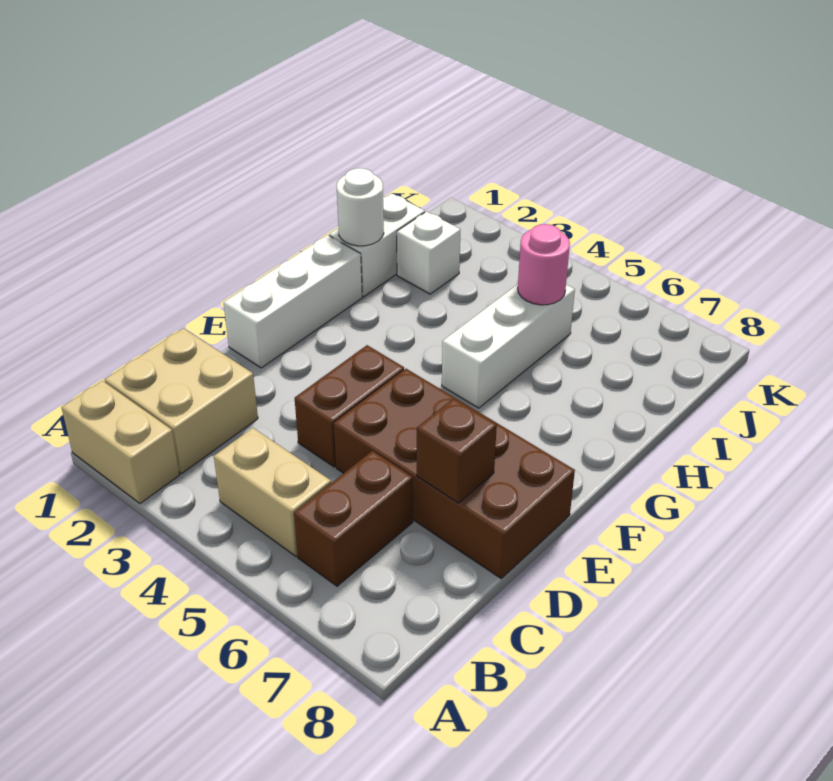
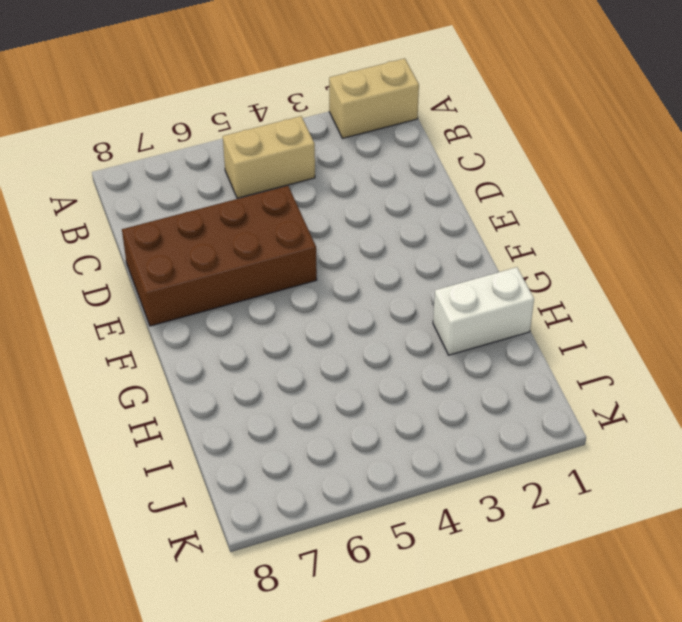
white brick H1:H2 level 1 -> white brick H1:I1 level 1
none -> tan brick B1:C2 level 1
none -> brown brick B6:C6 level 1
none -> brown brick D4:E4 level 1

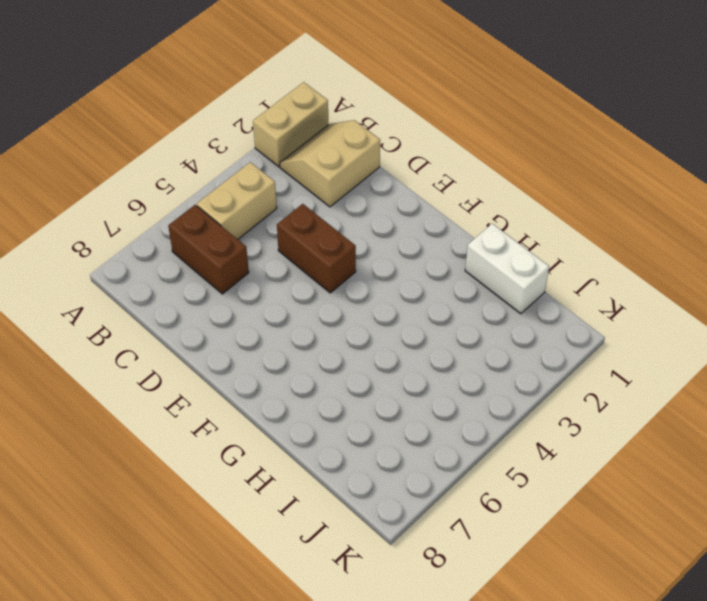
tan slope B1:C2 level 1 top C -> tan brick B1:C2 level 1
none -> brown brick D5:E8 level 1
none -> white brick E1:G1 level 1
none -> white brick G5:I5 level 1

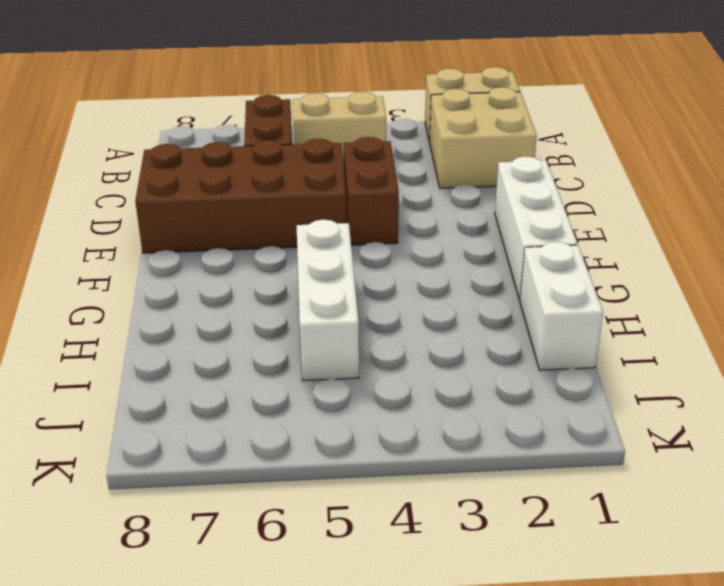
none -> white brick I2 level 1
none -> brown brick D7 level 2
none -> white round brick H1 level 2

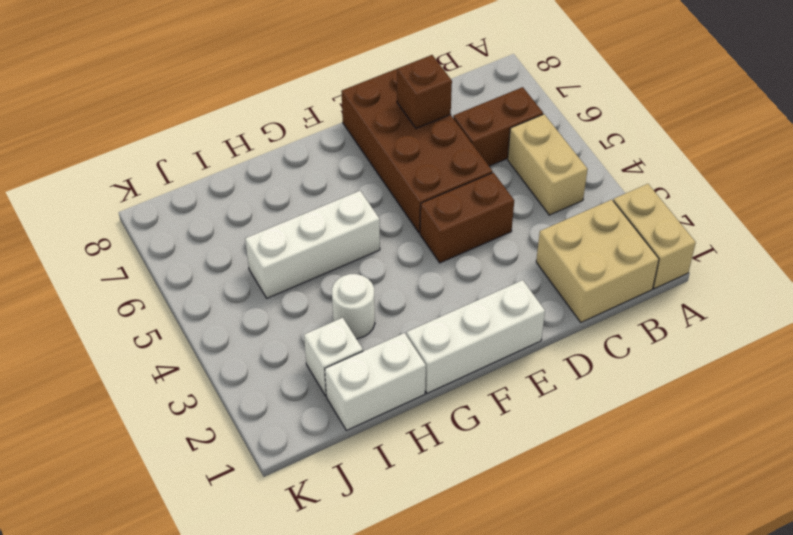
white round brick H3 level 1 -> white round brick H1 level 2
none -> pink round brick I5 level 2

